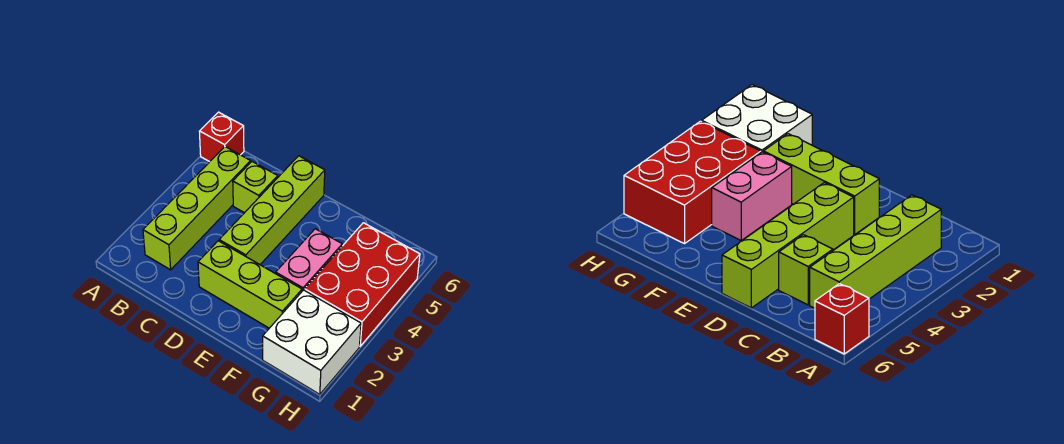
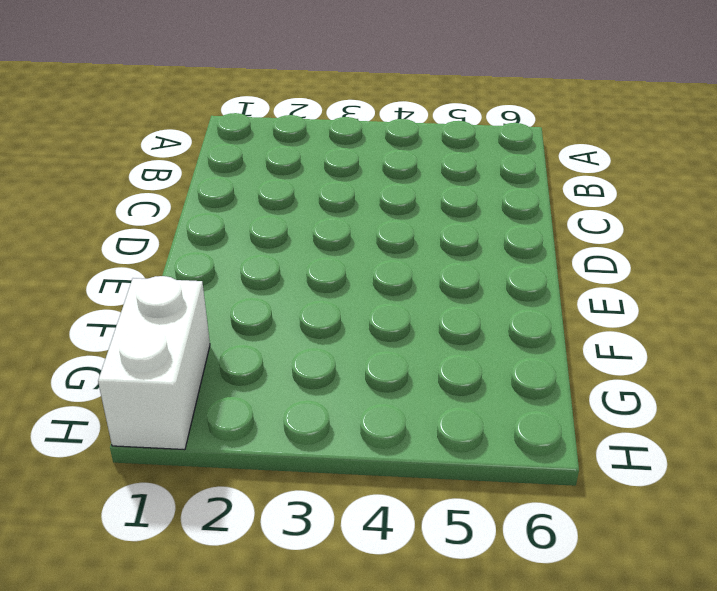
white brick G1:H1 level 1 -> white brick G1:H2 level 1
none -> red brick A6 level 1
none -> lime brick B2:B5 level 1

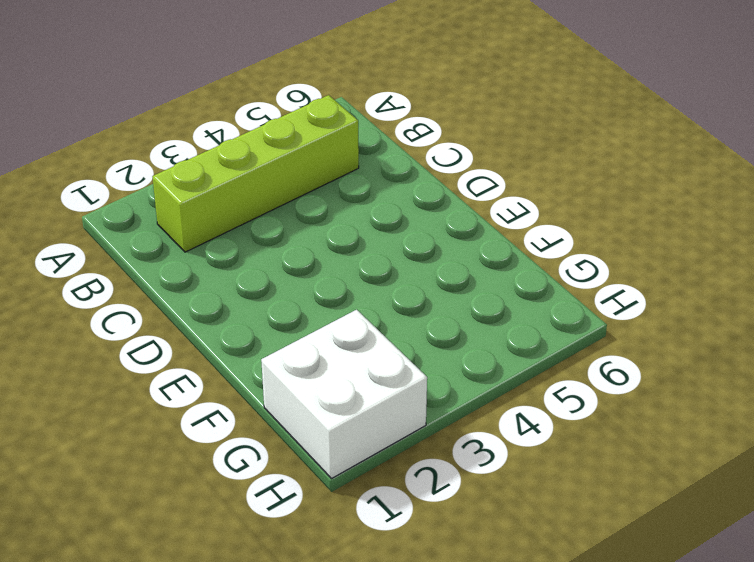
none -> red brick A6 level 1
none -> lime brick C5 level 1

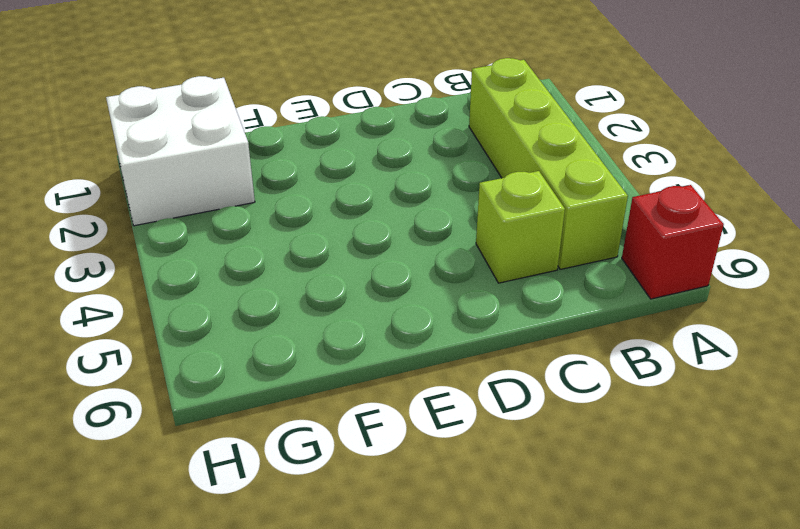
none -> lime brick D2:F2 level 1
none -> lime brick D3:D6 level 1

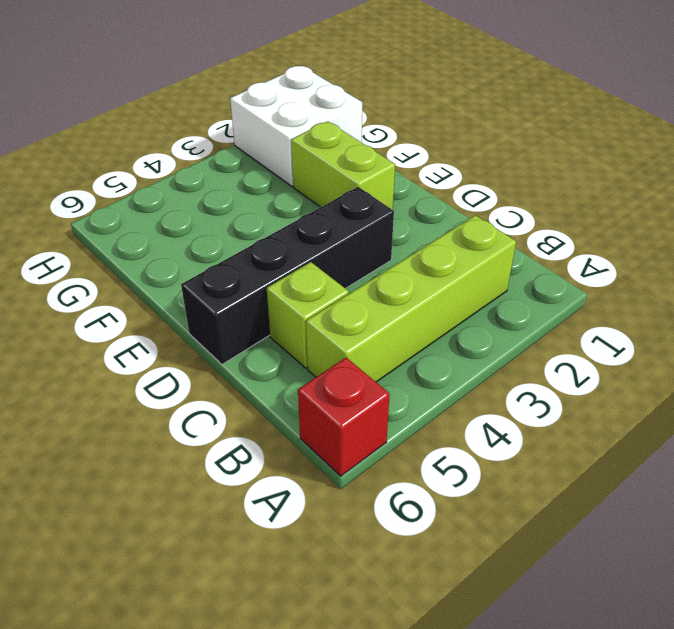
black brick D3:D6 level 1 -> lime brick D3:D6 level 1
lime brick E2:F2 level 1 -> lime brick D2:F2 level 1
none -> pink brick F3:F4 level 1
none -> red brick G3:H5 level 1

